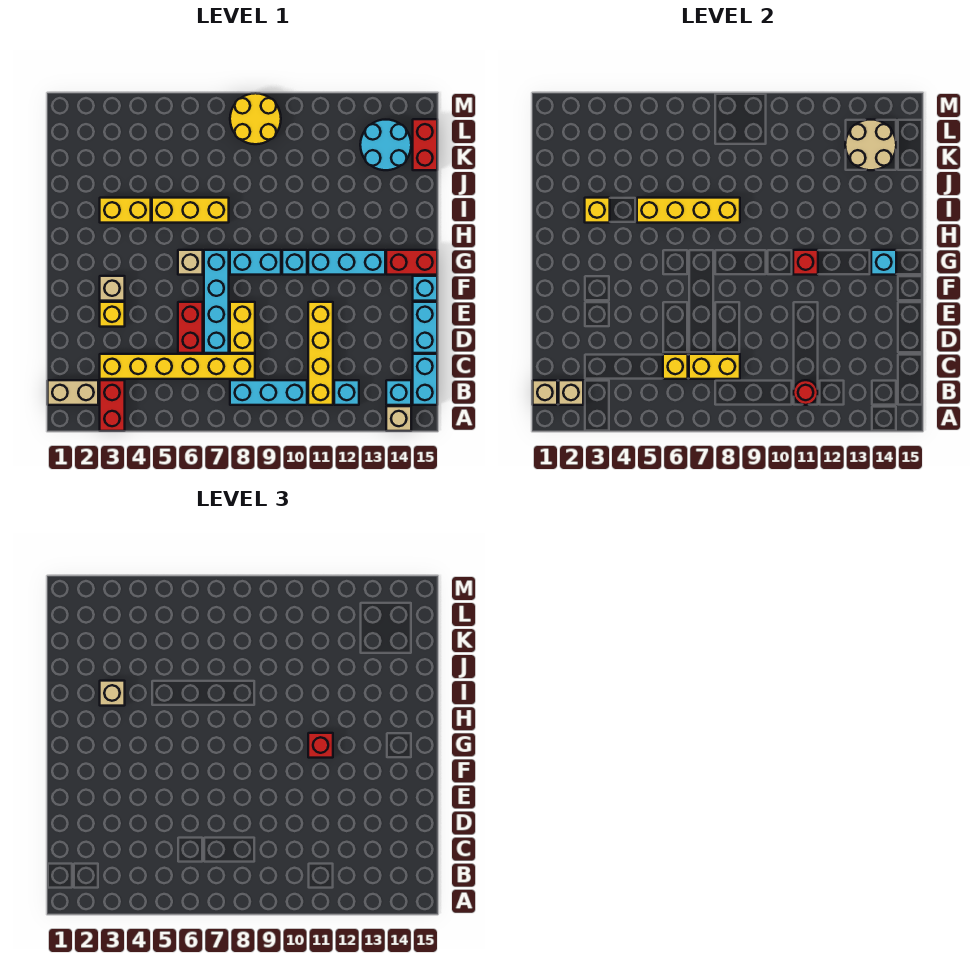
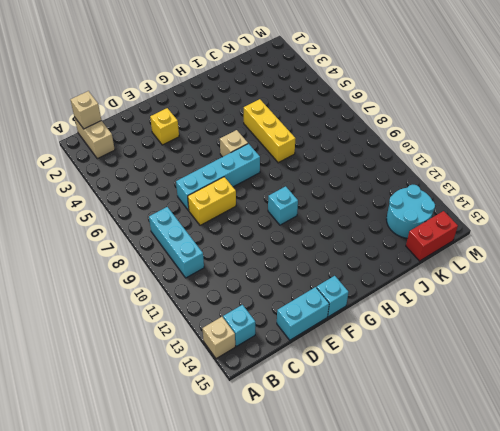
none -> red brick A3:B3 level 1
none -> yellow brick B11:E11 level 1
none -> cyan brick B12 level 1
none -> cyan brick B15:C15 level 1

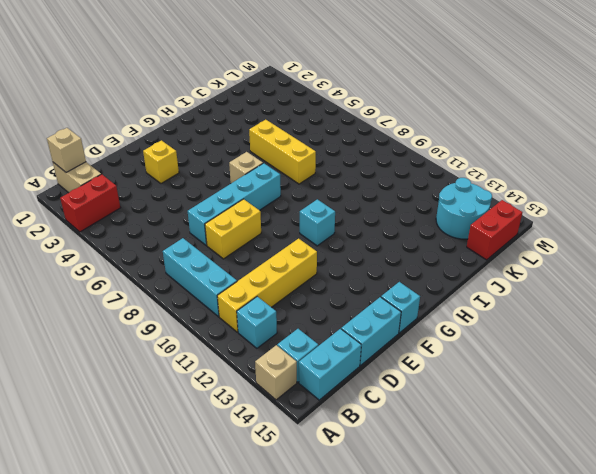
none -> yellow brick C3:C8 level 1
none -> red brick D6:E6 level 1
none -> tan brick F3 level 1
none -> cyan brick G8:G9 level 1

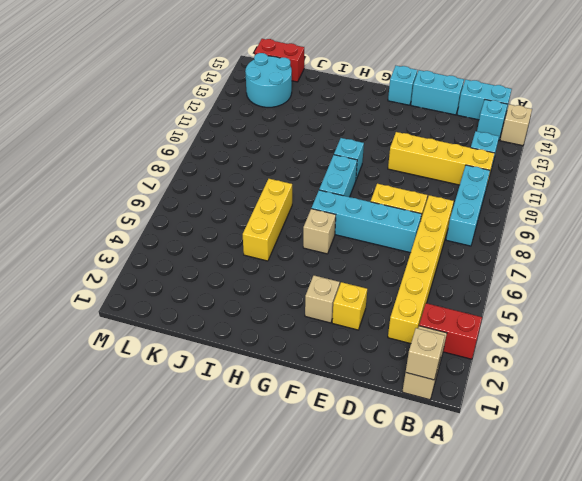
none -> red brick D6:E6 level 1
none -> cyan brick G11:G13 level 1
none -> red brick G14:G15 level 1
none -> yellow brick I3:I4 level 1

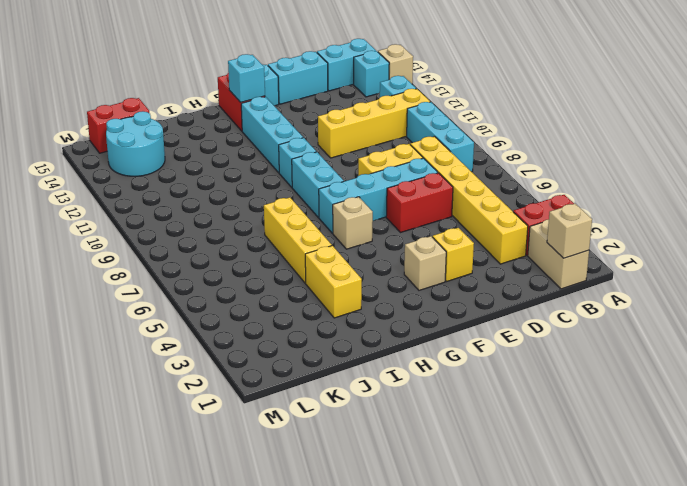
none -> yellow round brick L8:M9 level 1
none -> tan brick B2 level 2
none -> red round brick B11 level 2
none -> yellow brick C6 level 2

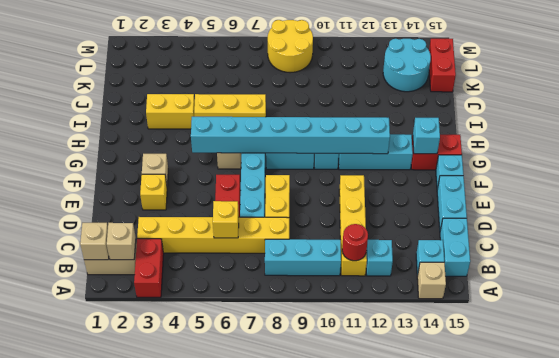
cyan brick G5:G12 level 2 -> red brick G11 level 2
none -> yellow brick C7:C8 level 2
none -> yellow brick I3 level 2
none -> yellow brick I5:I8 level 2
none -> tan round brick K13:L14 level 2

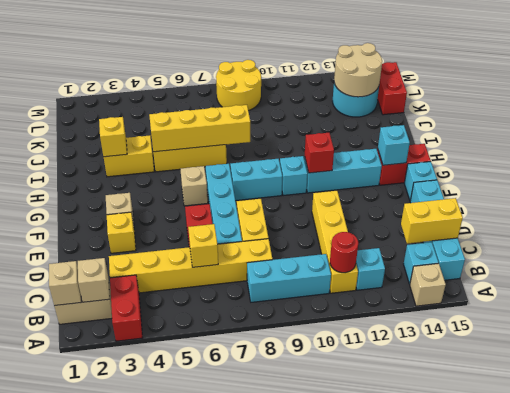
yellow brick C14:C15 level 2 -> yellow brick C7:C8 level 2
none -> red brick G11 level 3
none -> tan brick I3 level 3

